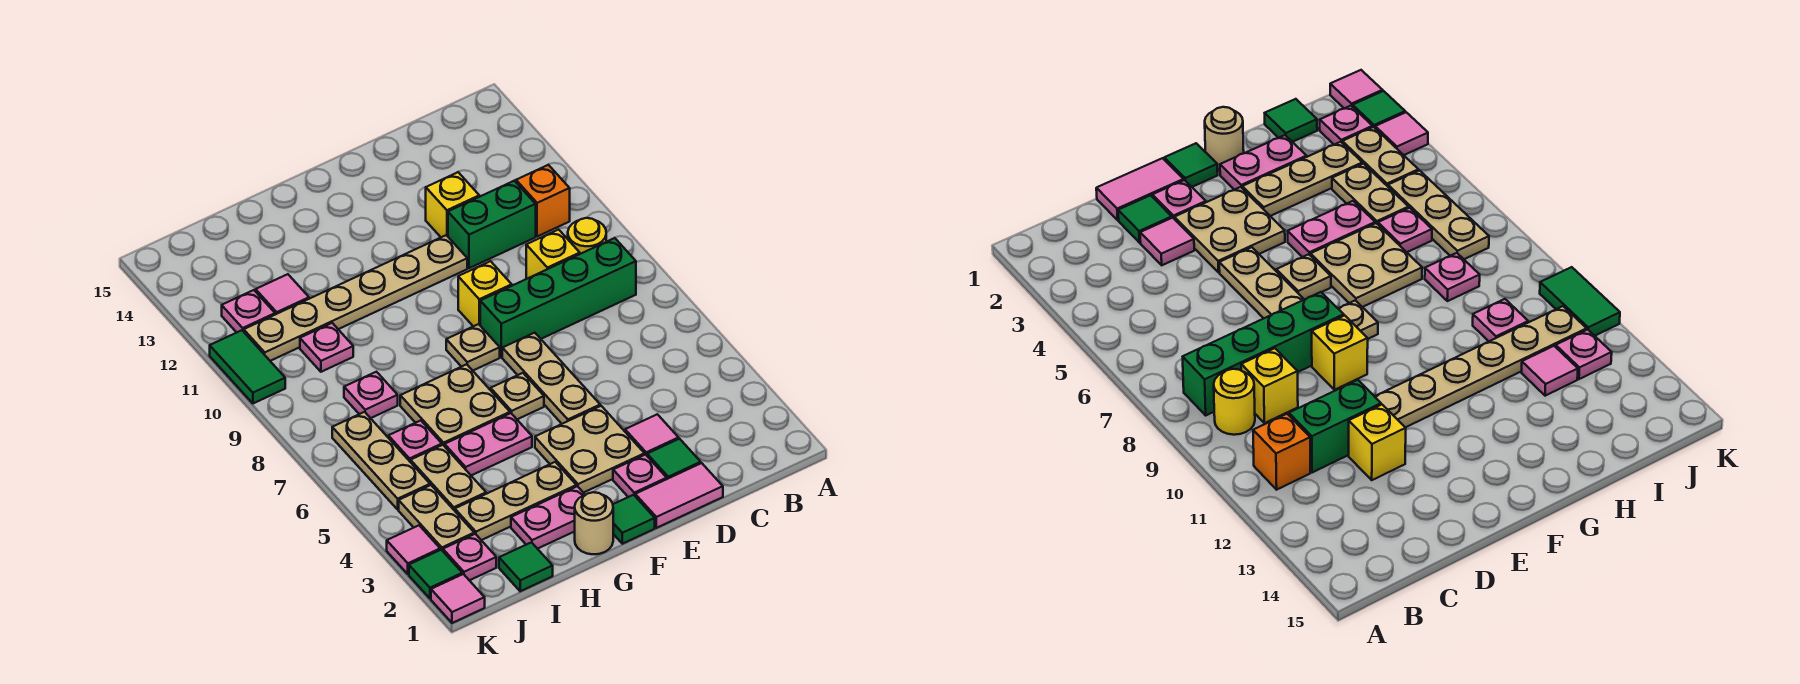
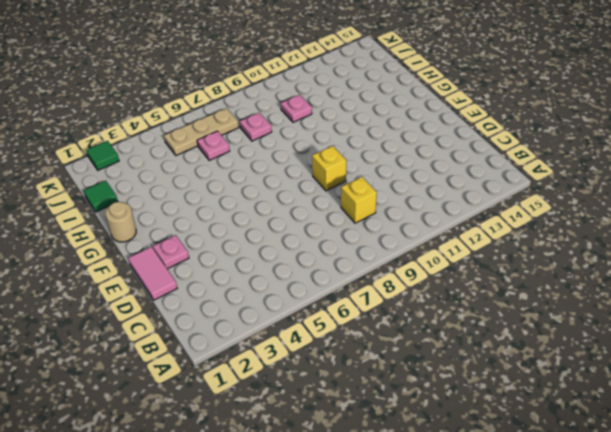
none -> green brick B8:E8 level 1
none -> yellow round brick B9 level 1
none -> orange brick B11 level 1
none -> green brick C11:D11 level 1

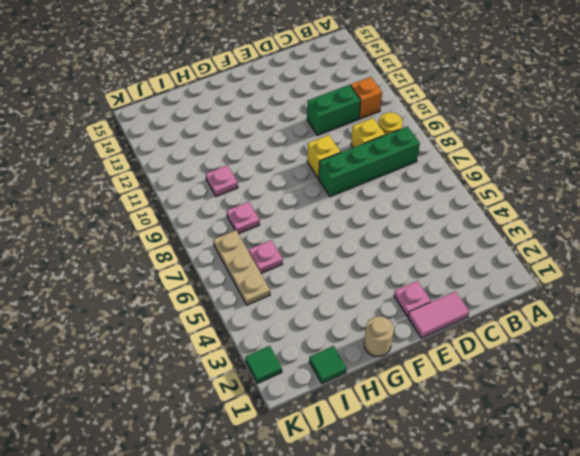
none -> green tile D2 level 1
none -> pink tile D3 level 1
none -> yellow brick D12 level 1
none -> tan plate E3:F4 level 1

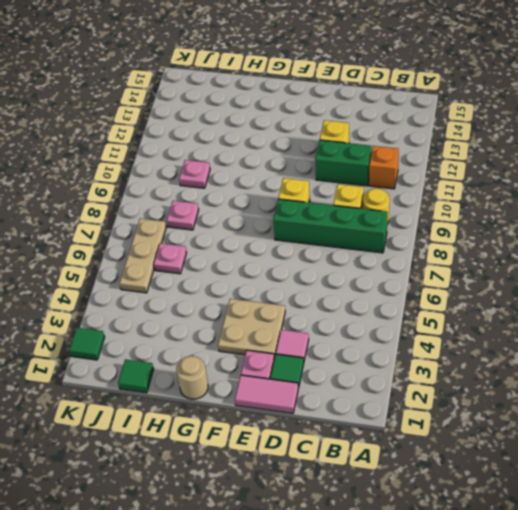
none -> tan plate E5:E7 level 1
none -> tan plate E11:J11 level 1
none -> green tile F1 level 1
none -> tan plate F6 level 1

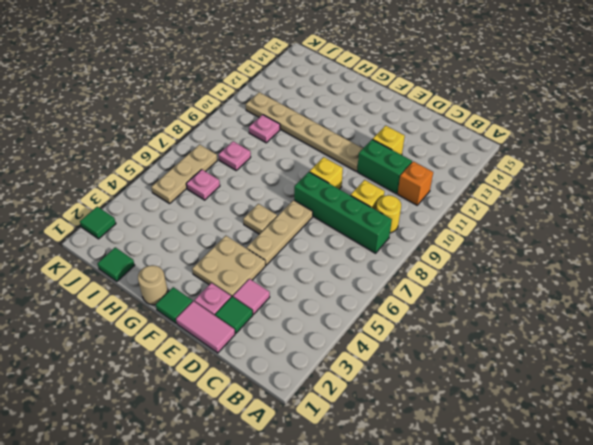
none -> tan plate F8 level 1
none -> pink plate G2:H2 level 1
none -> tan plate G3:I3 level 1
none -> pink plate G5:H5 level 1

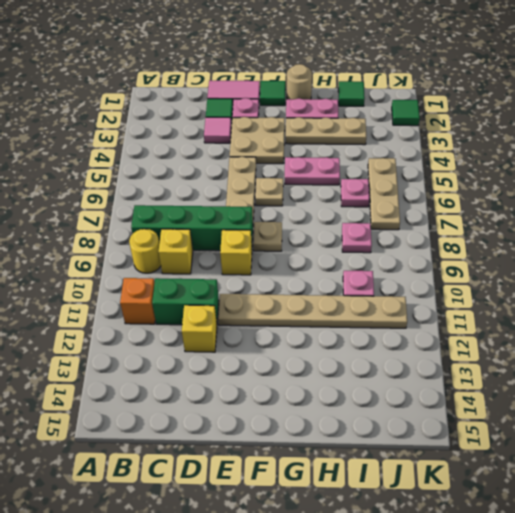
none -> tan plate G6:H7 level 1
none -> tan plate I4:I5 level 1
none -> pink tile I12 level 1
none -> pink plate J2 level 1

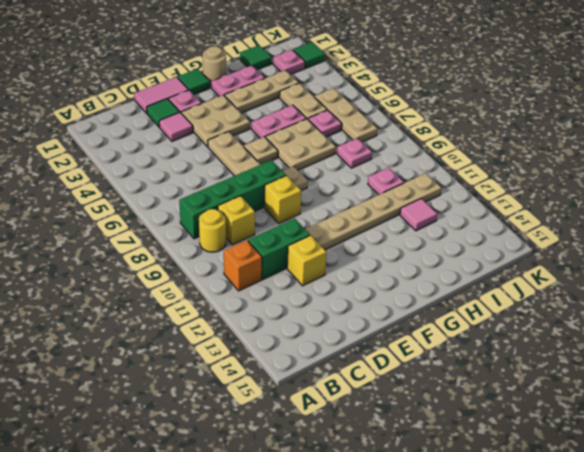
none -> tan plate J3:J4 level 1
none -> pink plate J12 level 1
none -> pink tile K1 level 1
none -> pink tile K3 level 1

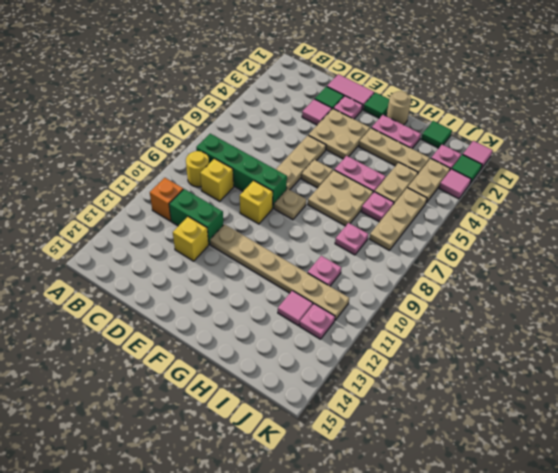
none -> green tile K10:K11 level 1

